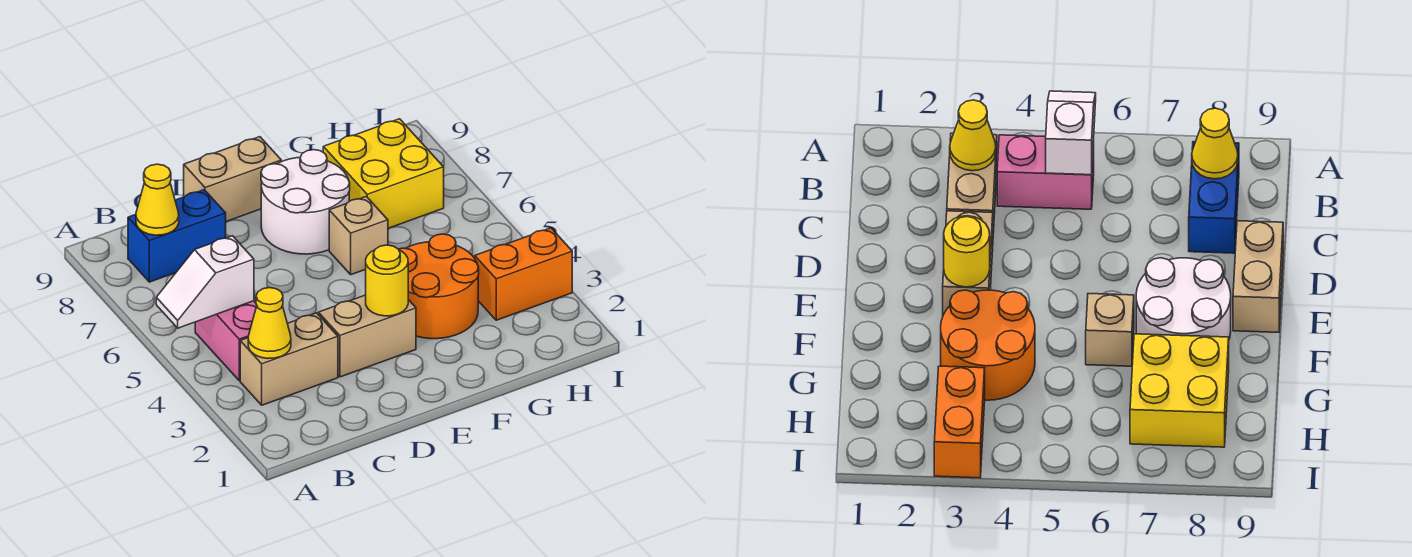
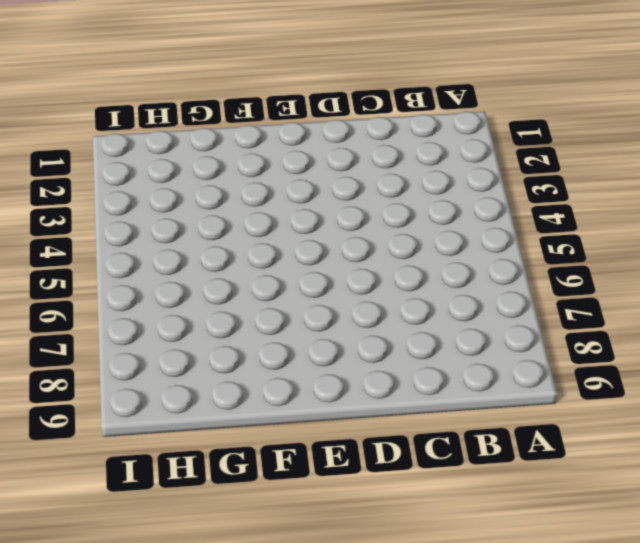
none -> tan brick B3:C3 level 1
none -> pink brick B4:B5 level 1
none -> blue brick B8:C8 level 1

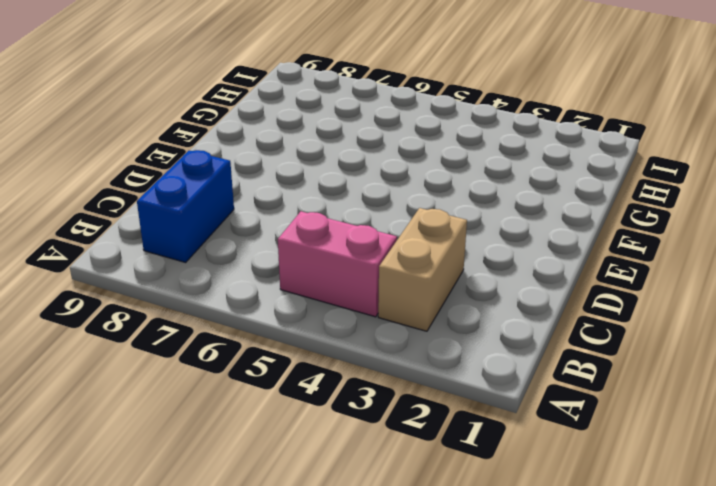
none -> tan brick D3:E3 level 1
none -> tan brick D9:E9 level 1
none -> white round brick E7:F8 level 1

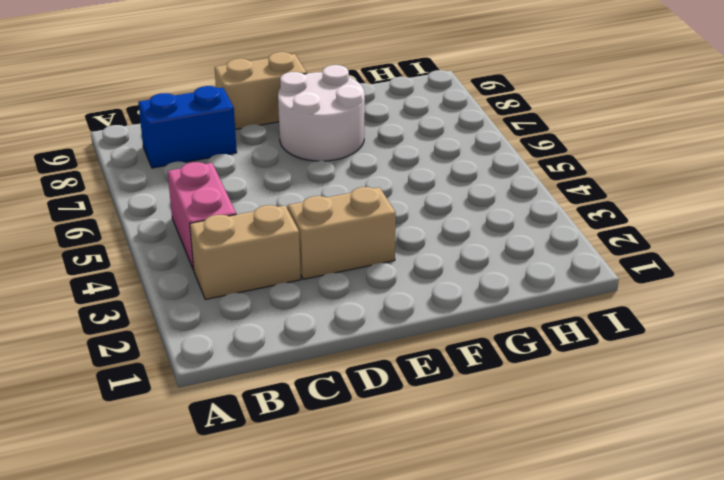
none -> orange round brick F3:G4 level 1
none -> tan brick F6 level 1
none -> yellow brick G7:H8 level 1

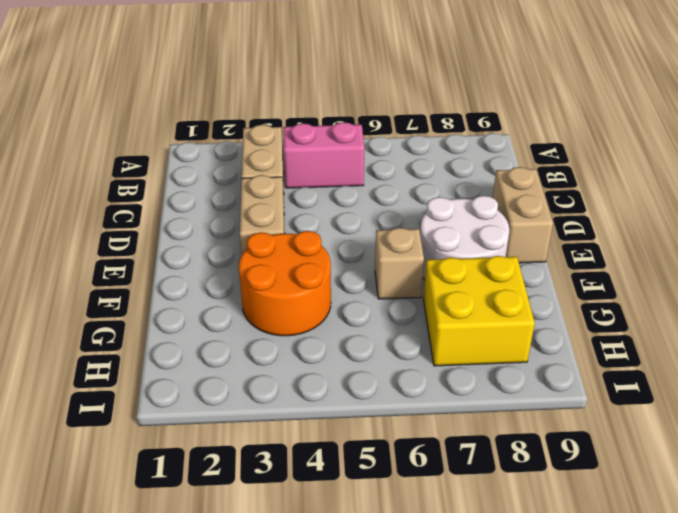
none -> blue brick B8:C8 level 1
none -> orange brick H3:I3 level 1
none -> white slope A5:B5 level 2 top B

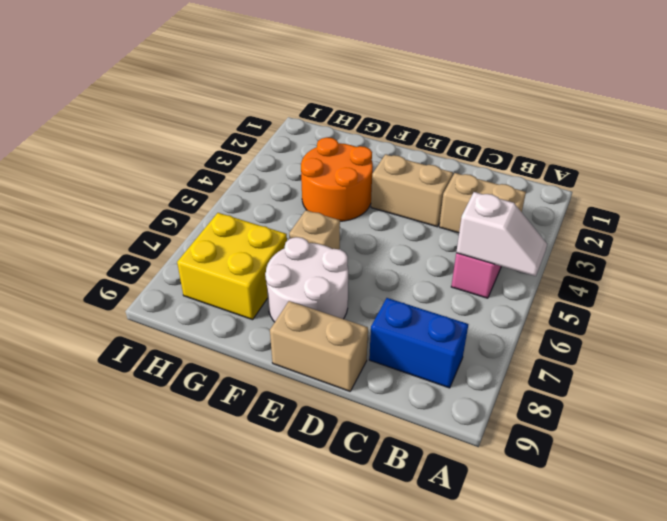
none -> orange brick H3:I3 level 1
none -> yellow cone B3 level 2
none -> yellow cone B8 level 2

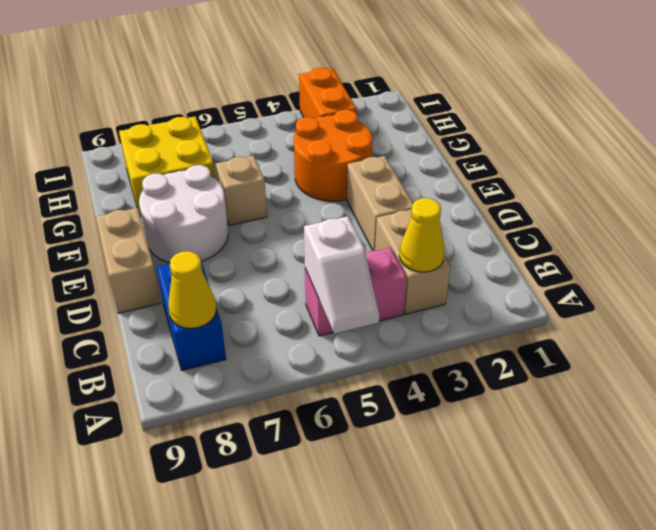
none -> yellow round brick E3 level 2

